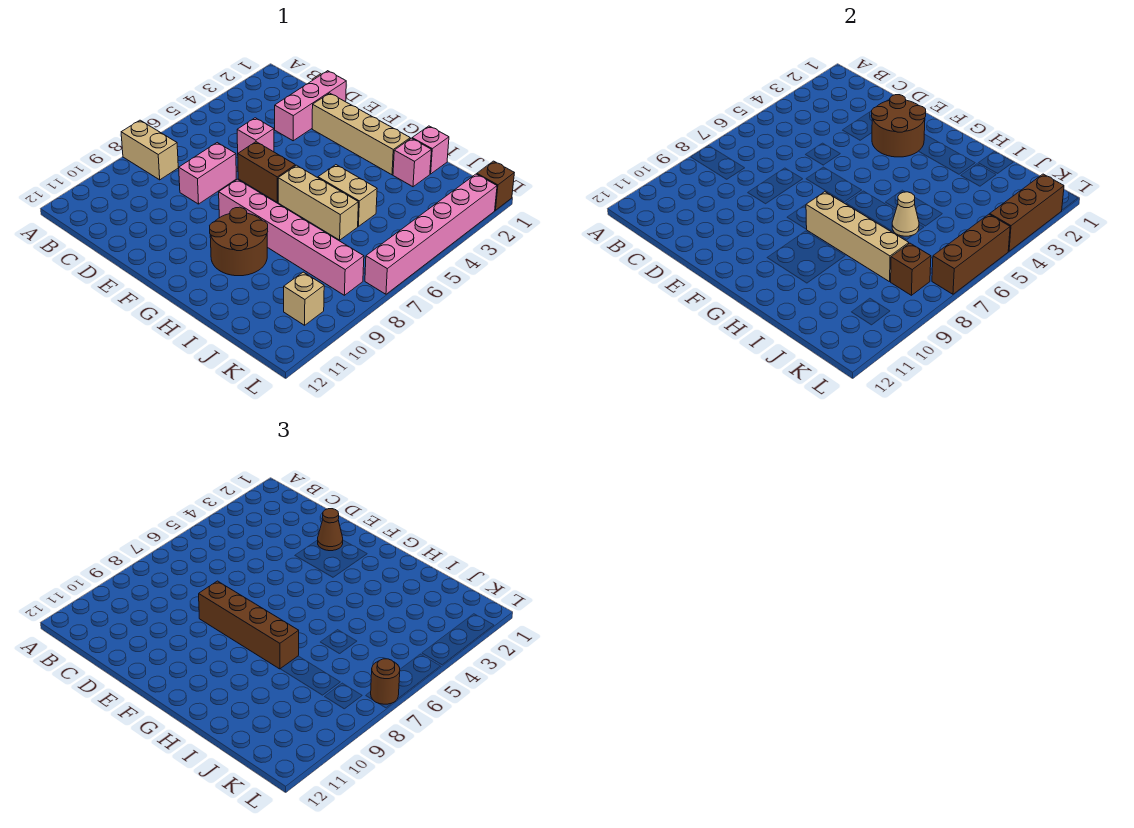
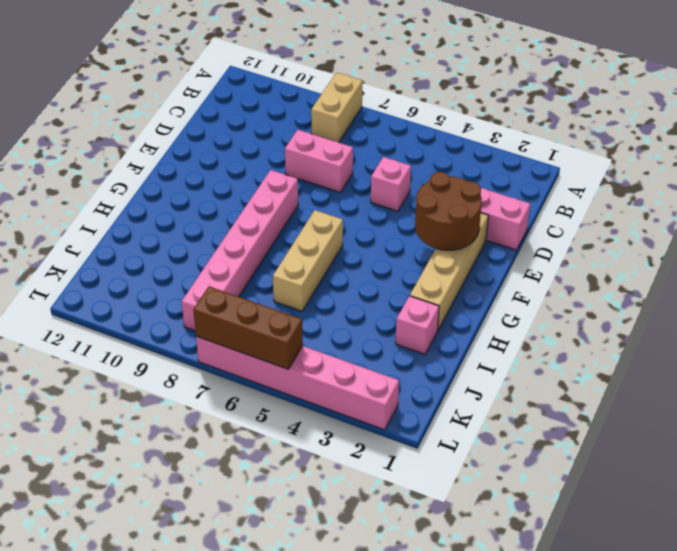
none -> brown brick E6:F6 level 1
none -> brown round brick G9:H10 level 1
none -> tan brick H5:I5 level 1

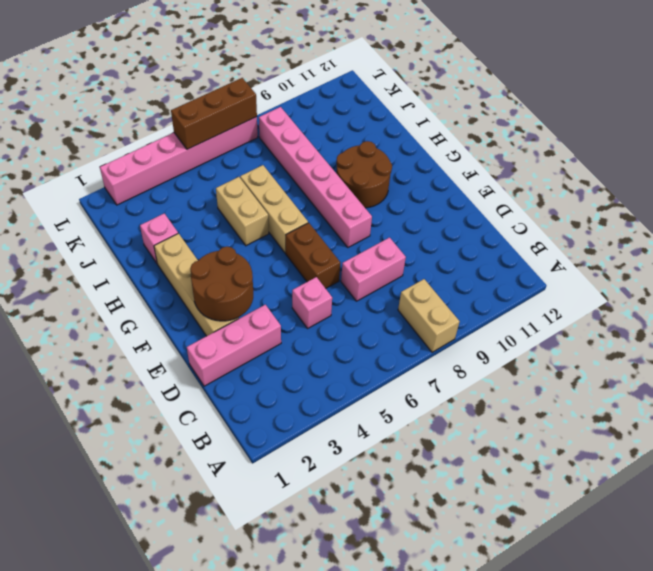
none -> pink brick I1 level 1
none -> tan brick K10 level 1
none -> brown brick L1 level 1

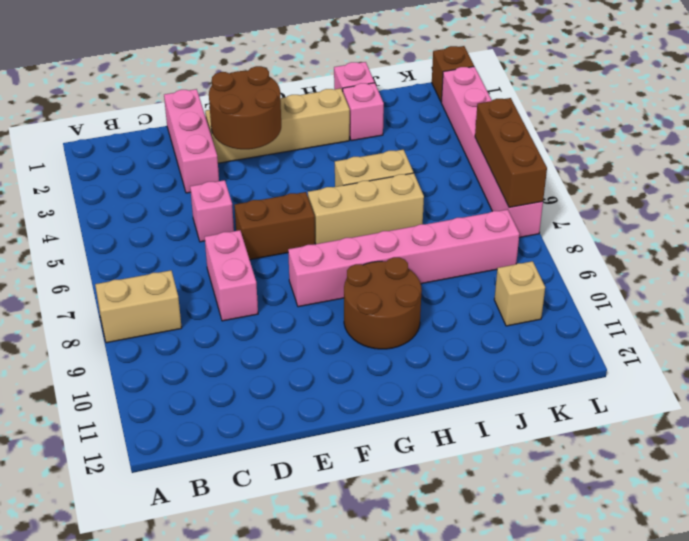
none -> tan brick G8:J8 level 2
none -> tan cone I6 level 2
none -> brown brick K8 level 2

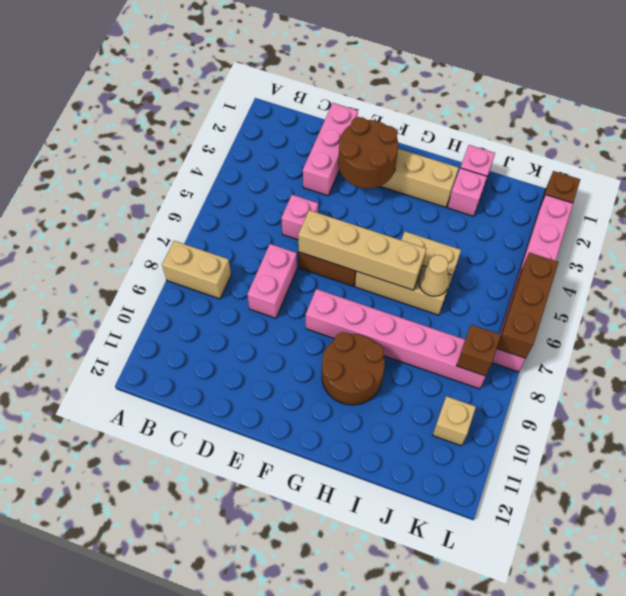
tan brick E6:H6 level 2 -> tan brick G8:J8 level 2
none -> brown brick L2:L4 level 2
none -> brown cone E2 level 3
none -> brown brick E8:H8 level 3

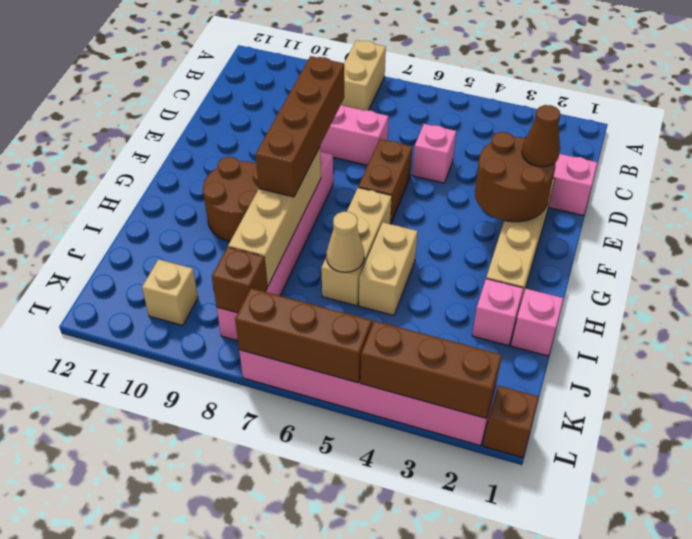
none -> brown round brick L7 level 3

